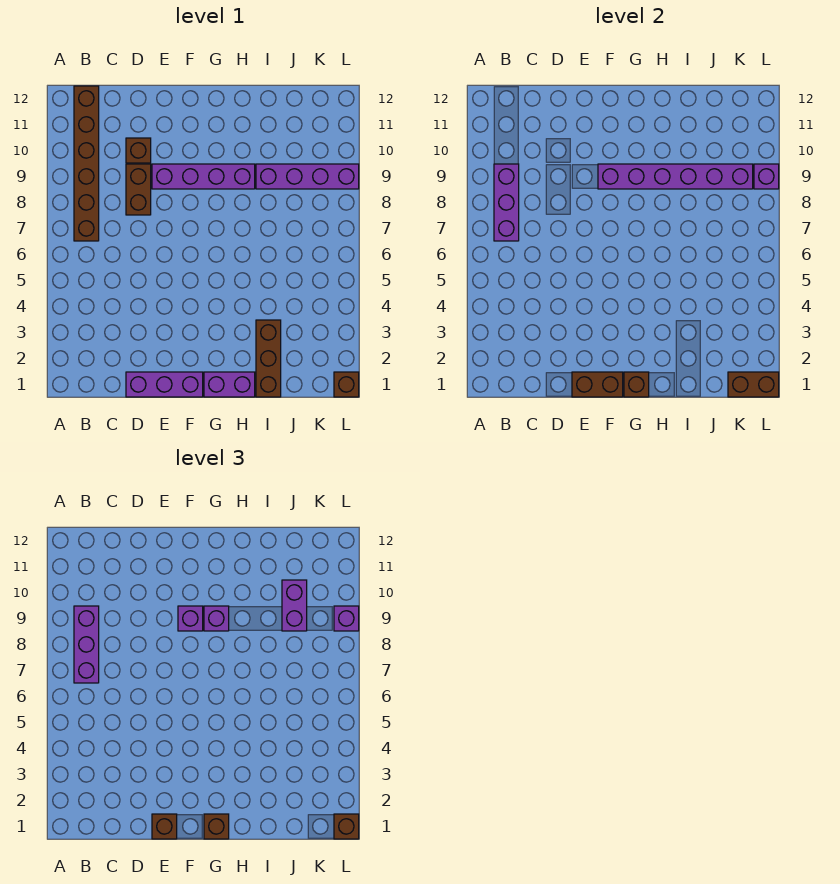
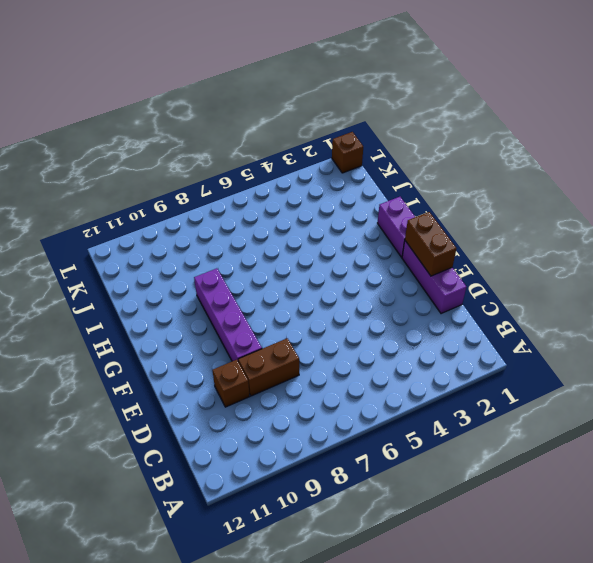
none -> brown brick B7:B12 level 1
none -> brown brick I1:I3 level 1
none -> purple brick I9:L9 level 1

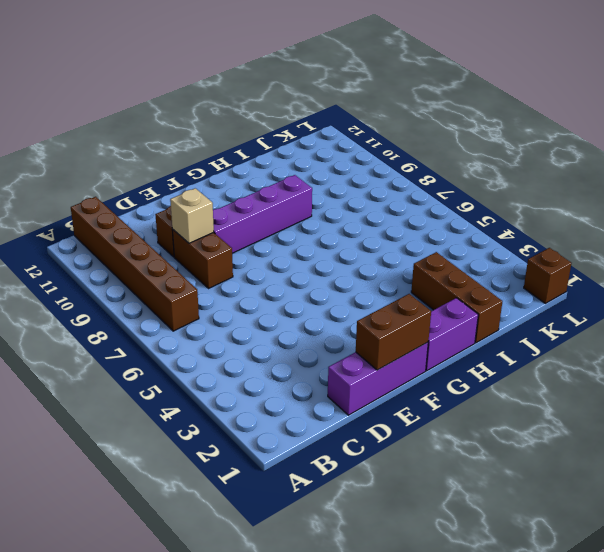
tan brick D9 level 2 -> none
none -> purple brick I9:L9 level 1
none -> purple brick B7:B9 level 2
none -> purple brick F9:K9 level 2

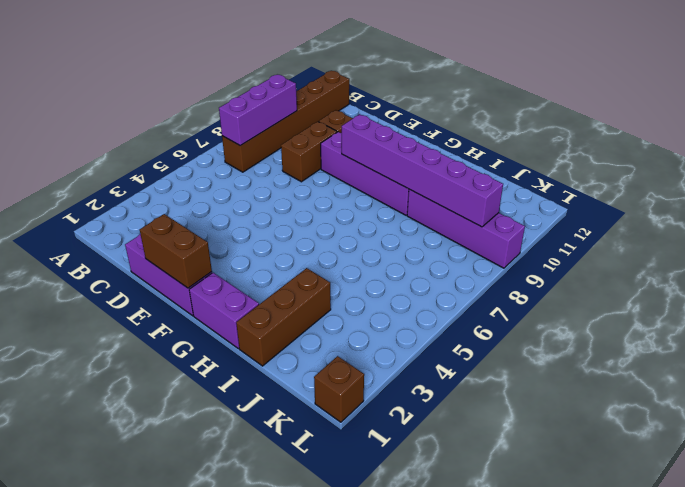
none -> brown brick G1 level 2
none -> brown brick K1:L1 level 2
none -> purple brick L9 level 2

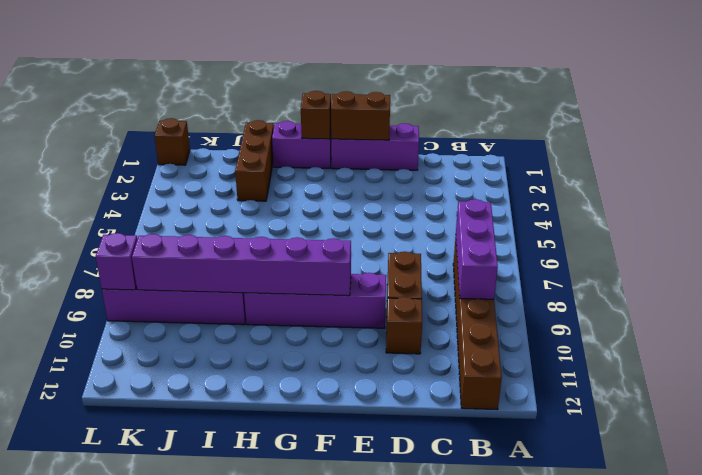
none -> brown brick K1:L1 level 2
none -> purple brick B7:B9 level 3
none -> brown brick E1 level 3

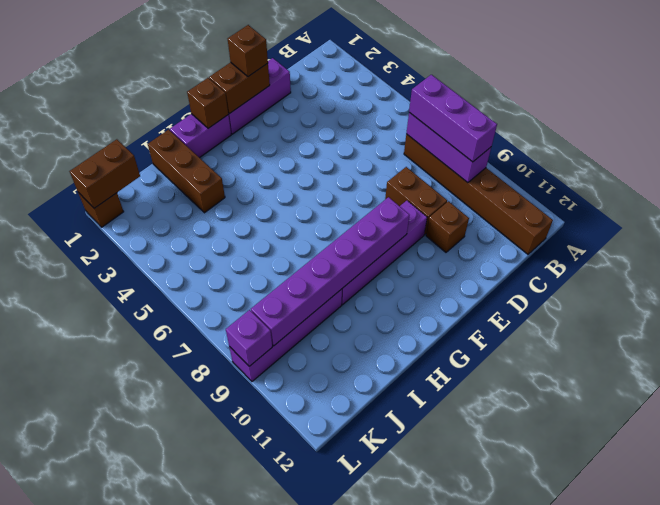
none -> purple brick F9 level 3
none -> brown brick G1 level 3
none -> purple brick G9 level 3

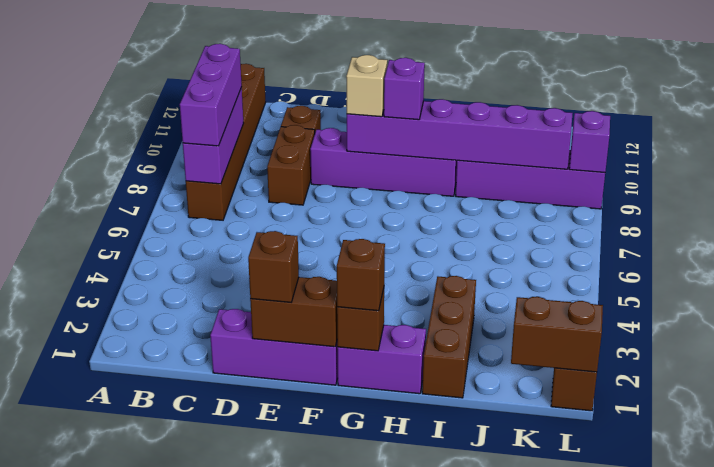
tan brick F9 level 3 -> purple brick F9 level 3
none -> purple brick J9:J10 level 3
none -> brown brick L1 level 3
none -> purple brick L9 level 3

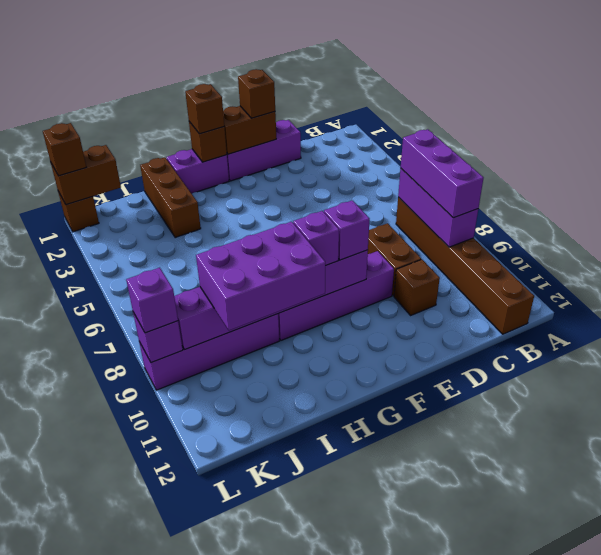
purple brick H9:J10 level 3 -> purple brick J9:J10 level 3

